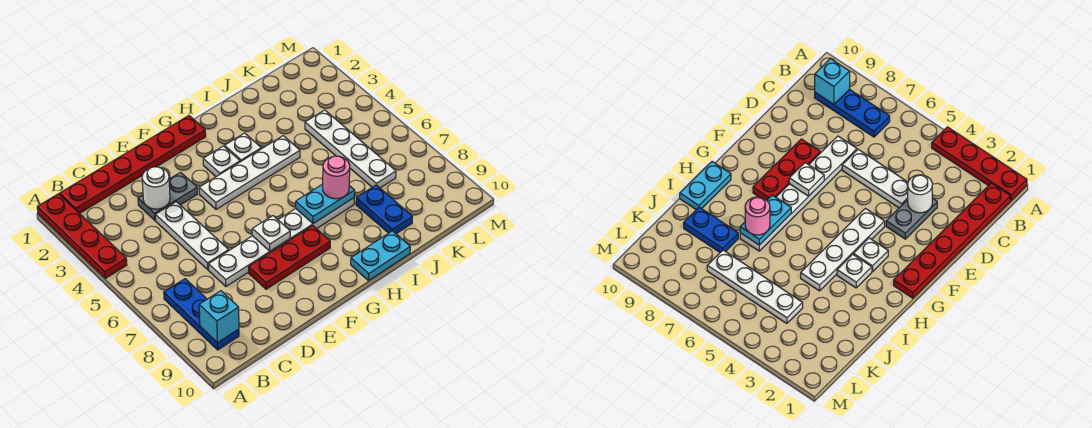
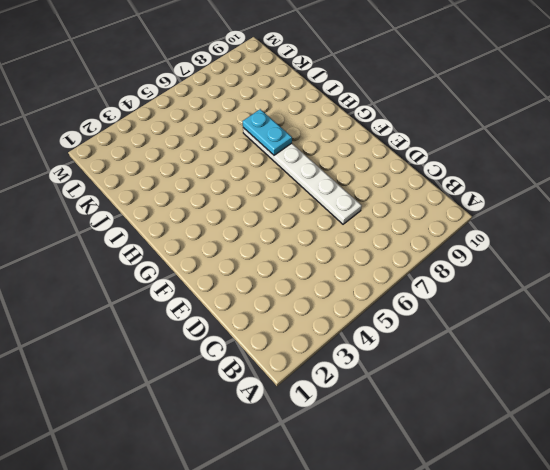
none -> red plate A1:A4 level 1
none -> red plate B1:G1 level 1
none -> blue plate B7:B9 level 1

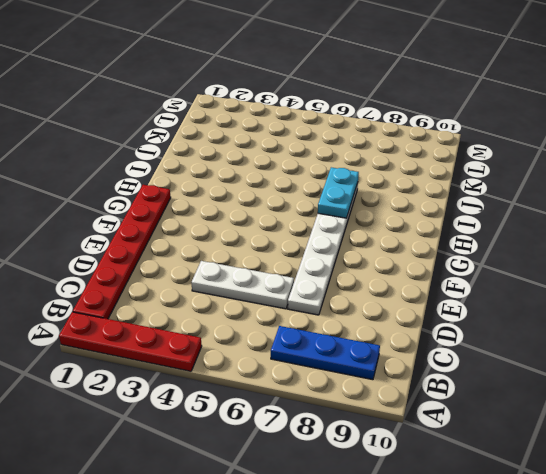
none -> grey plate D3:E3 level 1
none -> red plate E8:G8 level 1
none -> white plate F4:I4 level 1

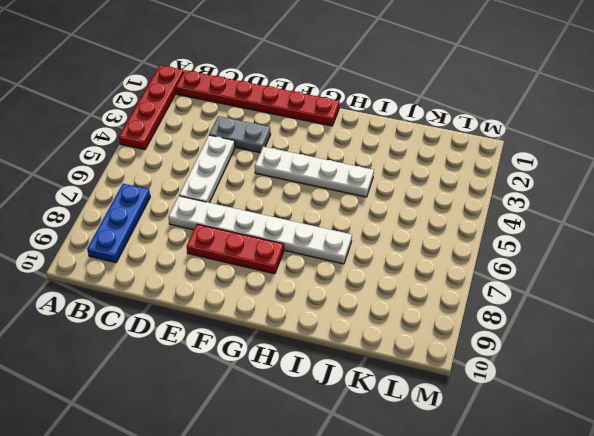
none -> white plate G3 level 1
none -> white plate H3 level 1
none -> cyan plate H10:I10 level 1

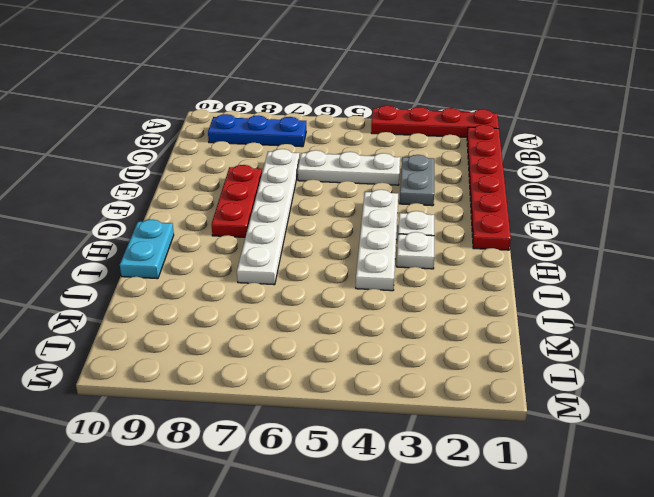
none -> blue plate J8:J9 level 1
none -> white plate K4:K7 level 1
none -> cyan brick B9 level 2

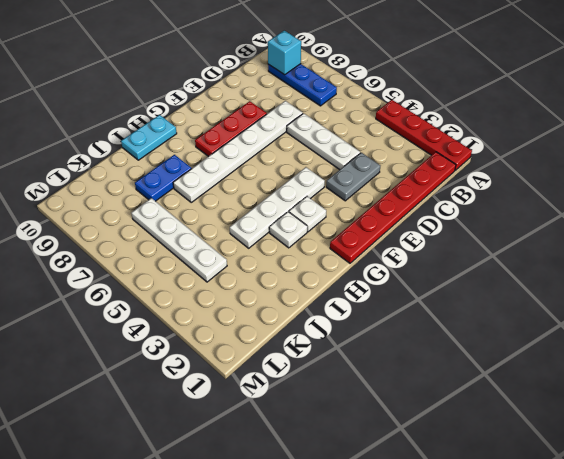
blue plate I8:J8 level 1 -> blue plate J8:J9 level 1
none -> white round brick D3 level 2
none -> white plate F7 level 2
none -> cyan plate H7:I7 level 2

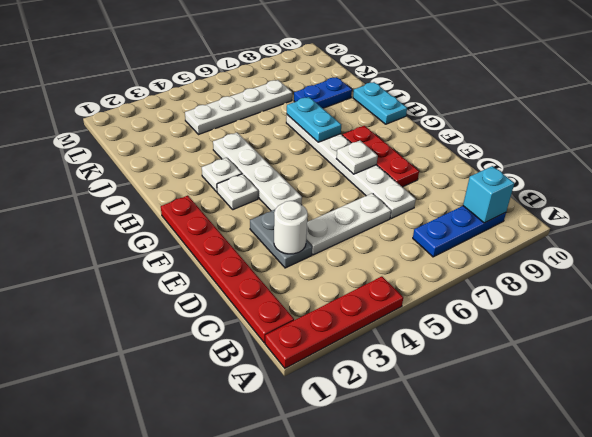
none -> pink round brick I7 level 3

